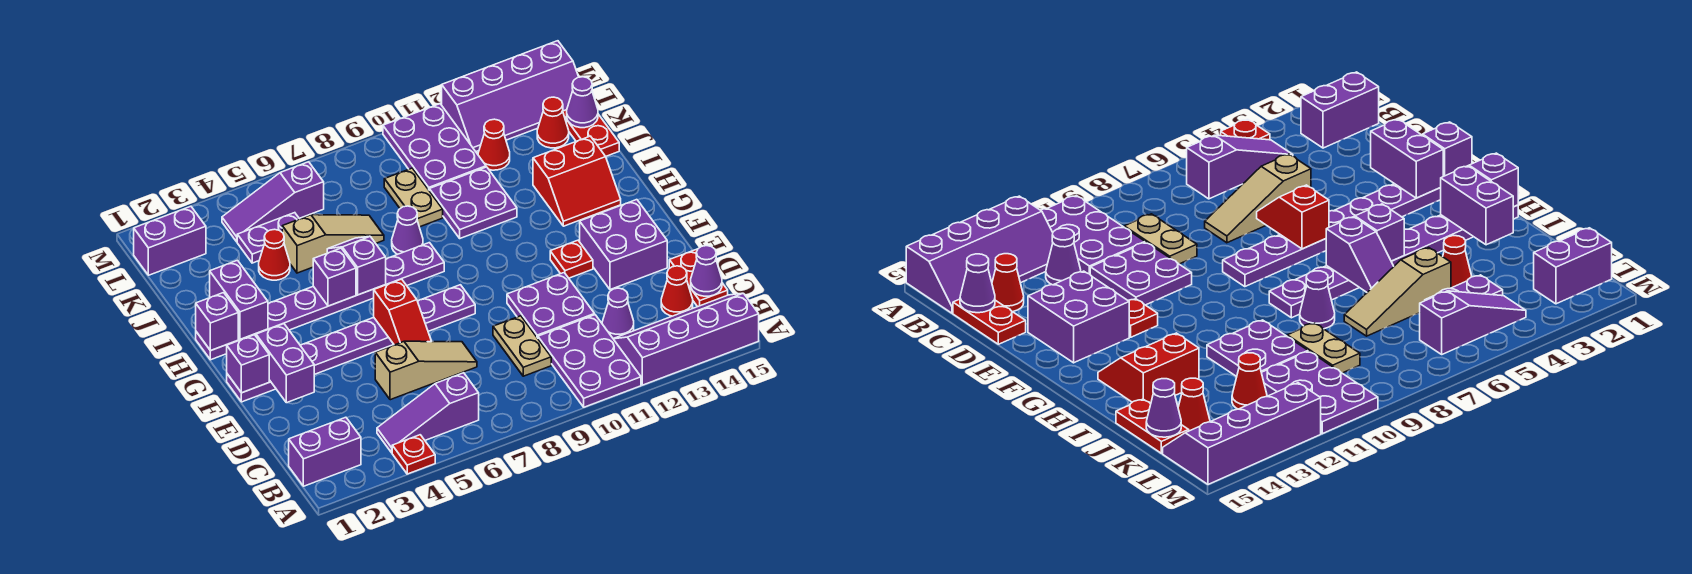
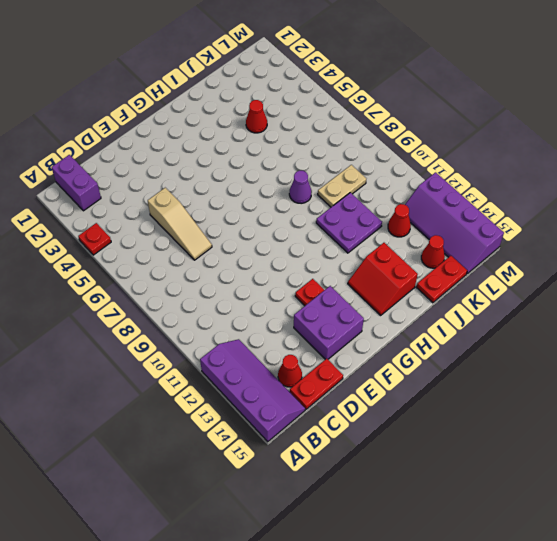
none -> purple plate A10:C11 level 1
none -> purple slope B4:B6 level 1 top 6
none -> tan plate C9:D9 level 1
none -> purple cone C12 level 1

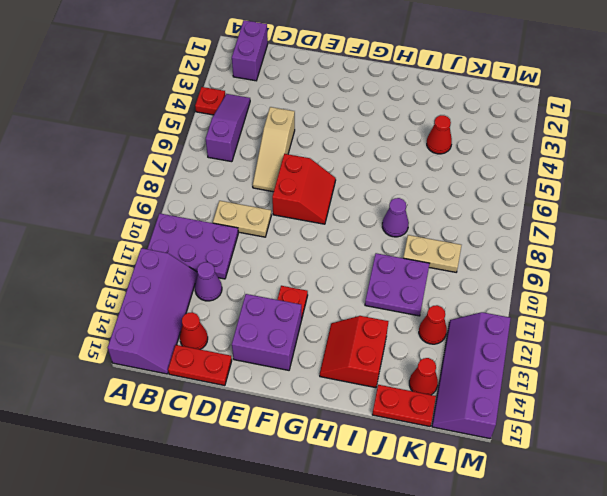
red slope E7:F8 level 1 top E -> purple plate F1:F8 level 1
none -> purple plate D10:E11 level 1
none -> purple plate H1:H8 level 1
none -> tan slope J5:J7 level 1 top 5
none -> purple plate K4:K5 level 1

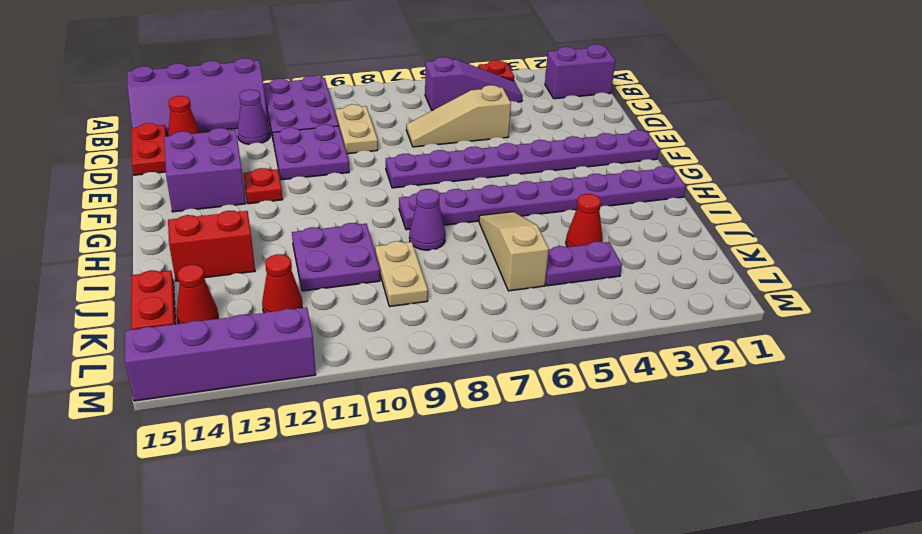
tan slope I6:K6 level 1 top K -> tan slope J5:J7 level 1 top 5
none -> purple plate K10:M11 level 1
none -> purple brick L1:L2 level 1
none -> purple slope L4:L6 level 1 top 6
none -> purple cone C15 level 2

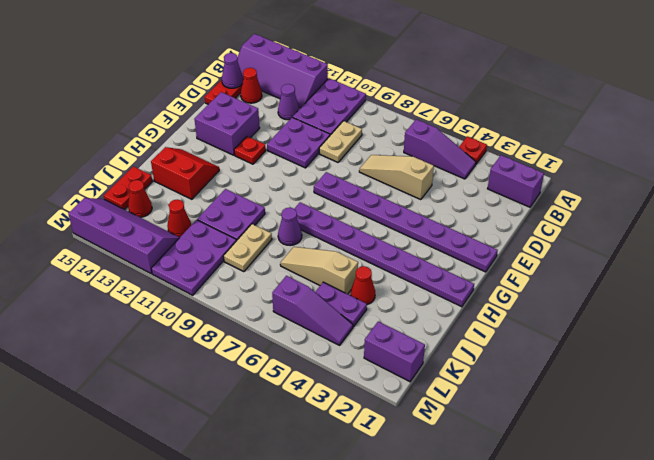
none -> purple brick E2:F2 level 2
none -> red slope E6:F6 level 2 top F
none -> purple brick F1 level 2
none -> purple brick H1 level 2

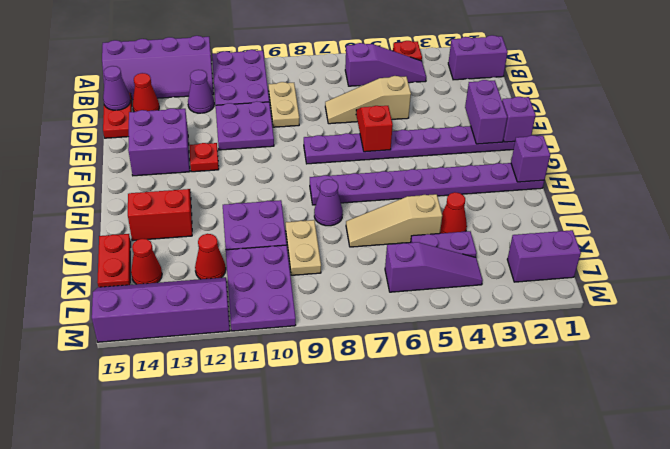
none -> purple brick H2:I2 level 2
none -> purple brick H5 level 2
none -> purple slope H6:I6 level 2 top H
none -> purple cone K15 level 2

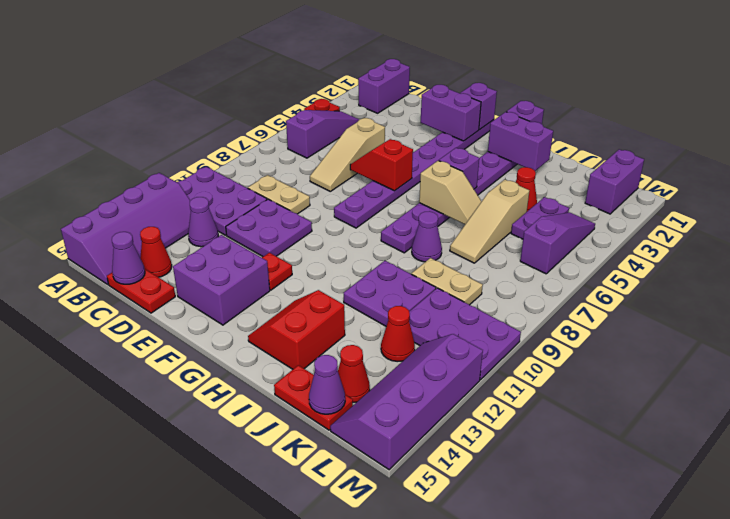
tan slope H6:I6 level 2 top H -> purple slope H6:I6 level 2 top H

